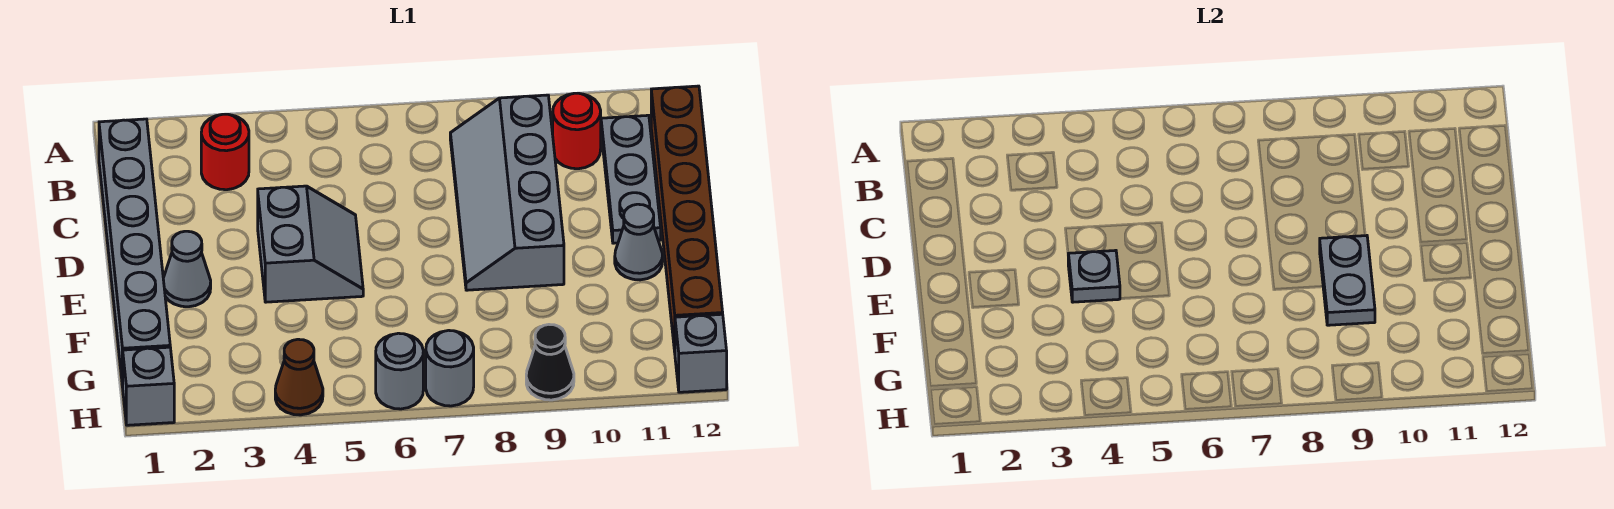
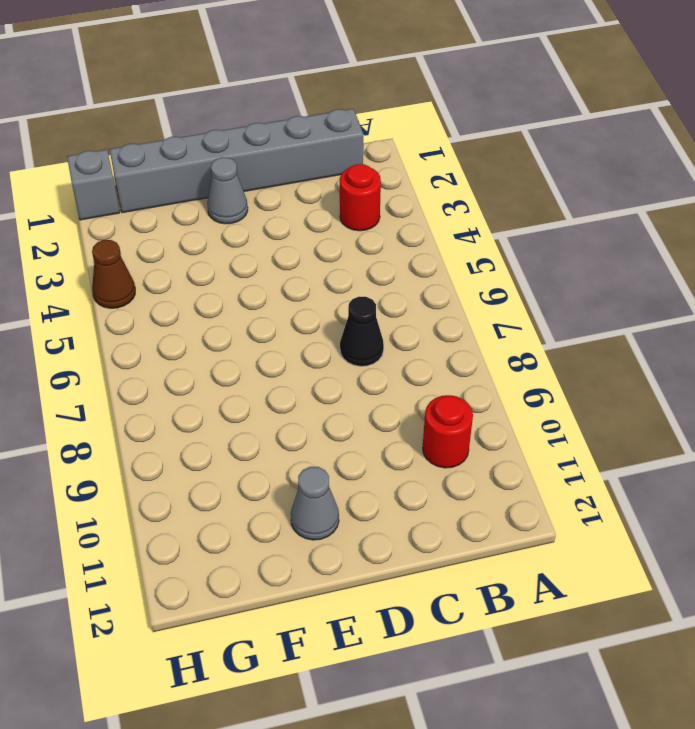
black cone C7 level 1 -> black cone H9 level 1
none -> grey slope B8:E9 level 1 top 9
none -> grey plate B11:D11 level 1
none -> brown brick B12:G12 level 1

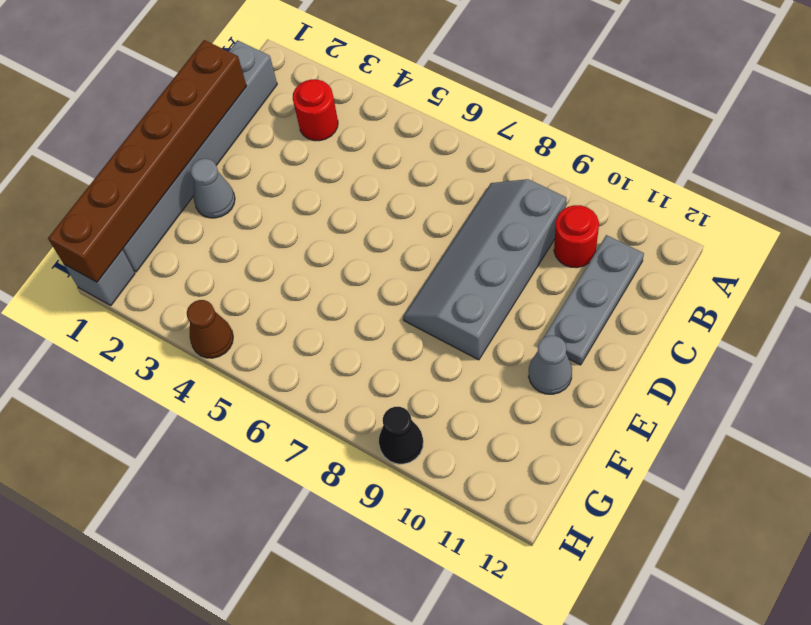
brown brick C1:H1 level 2 -> brown brick B12:G12 level 1
none -> grey slope D4:E5 level 1 top 4
none -> grey round brick H6 level 1
none -> grey round brick H7 level 1

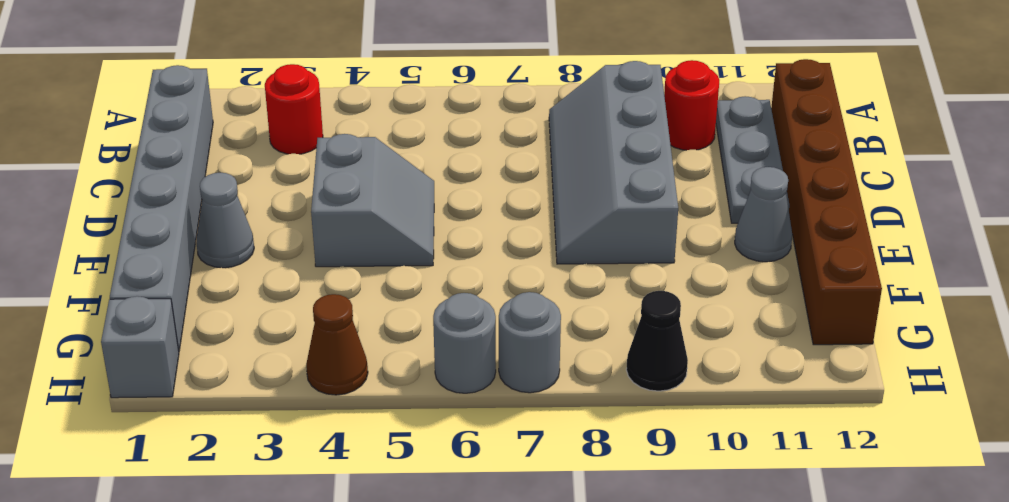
none -> grey brick H12 level 1
none -> grey plate E4 level 2
none -> grey plate E9:F9 level 2

